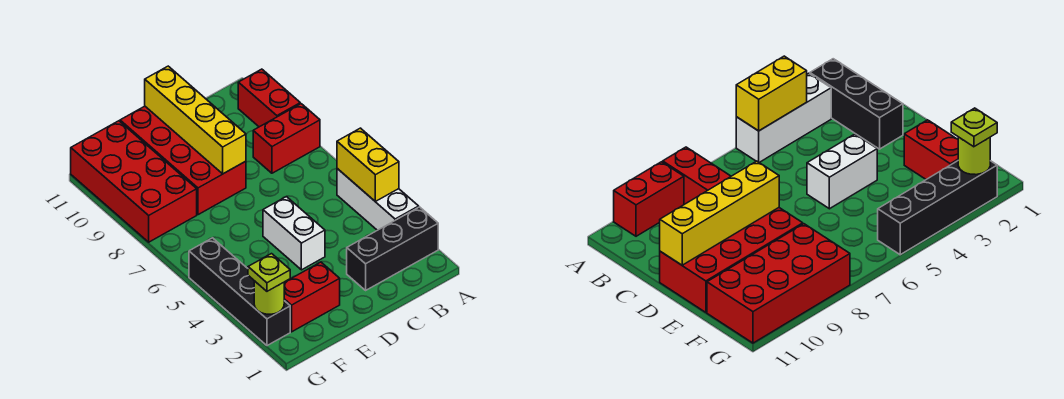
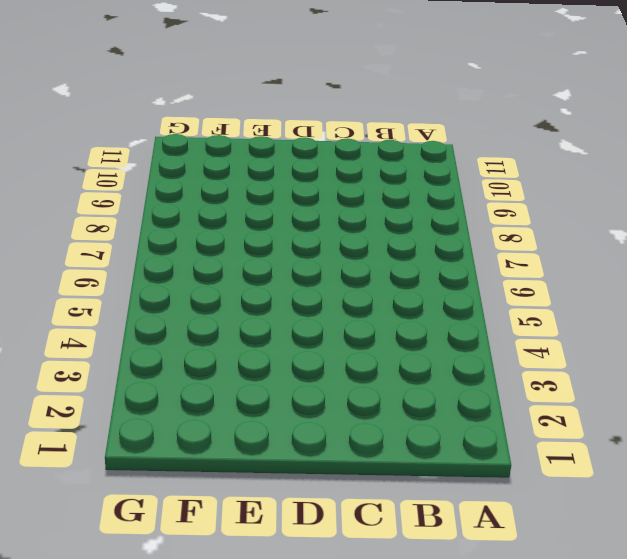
none -> black brick A2:C2 level 1
none -> white brick A3:A5 level 1
none -> red brick A8:B8 level 1

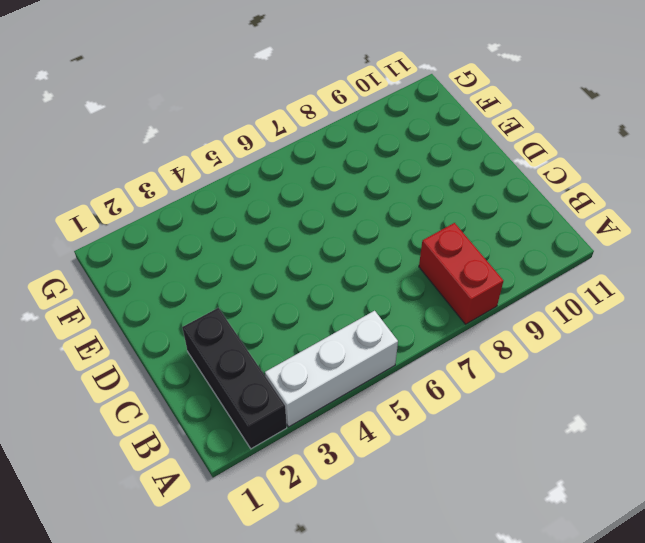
none -> red brick A9:A10 level 1
none -> white brick D4:D5 level 1
none -> red brick D8:E11 level 1

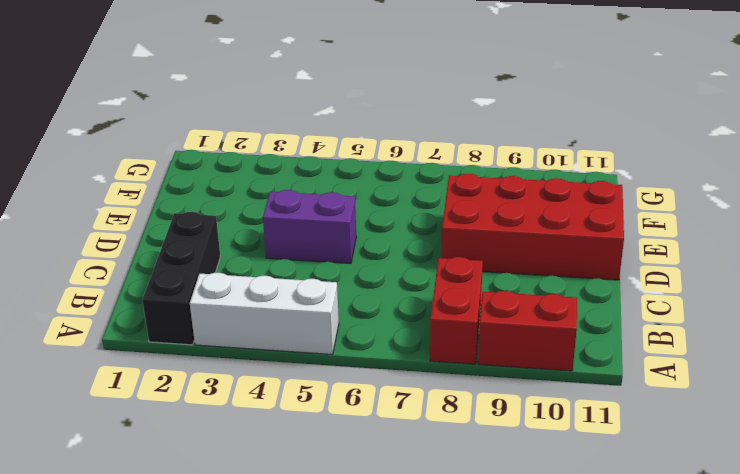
purple brick D4:D5 level 1 -> white brick D4:D5 level 1
none -> red brick E2:F2 level 1
none -> red brick F8:G11 level 1
none -> black brick G2:G5 level 1

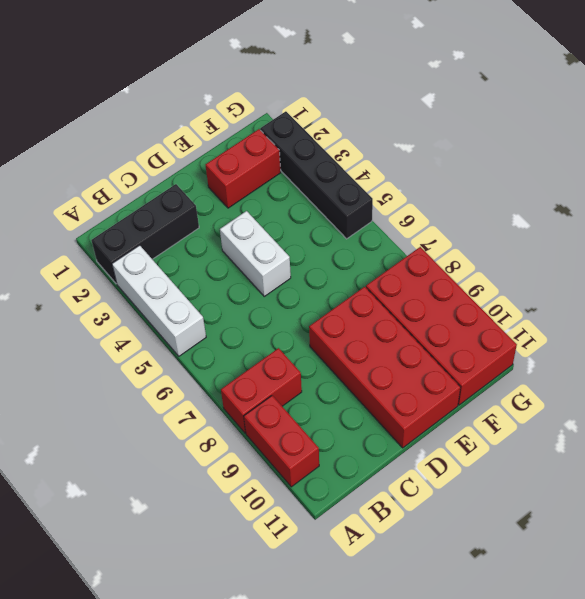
none -> yellow brick A4:A5 level 2
none -> yellow brick D8:D11 level 2
none -> lime round brick G2 level 2

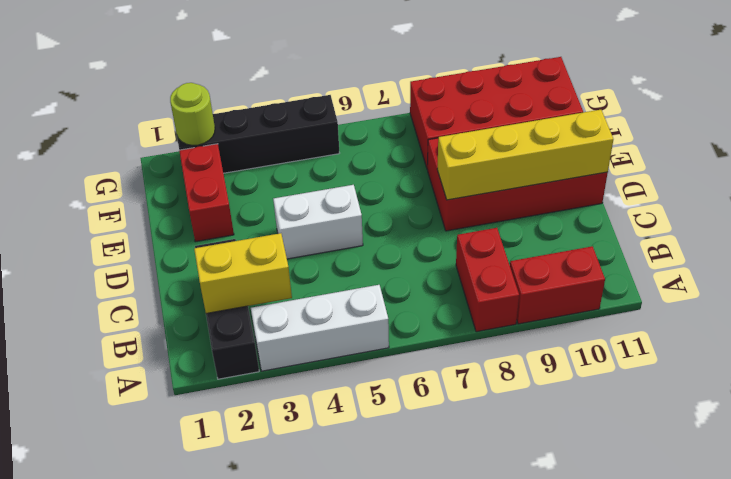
yellow brick B2:B3 level 2 -> yellow brick A4:A5 level 2
none -> lime plate G2 level 3

